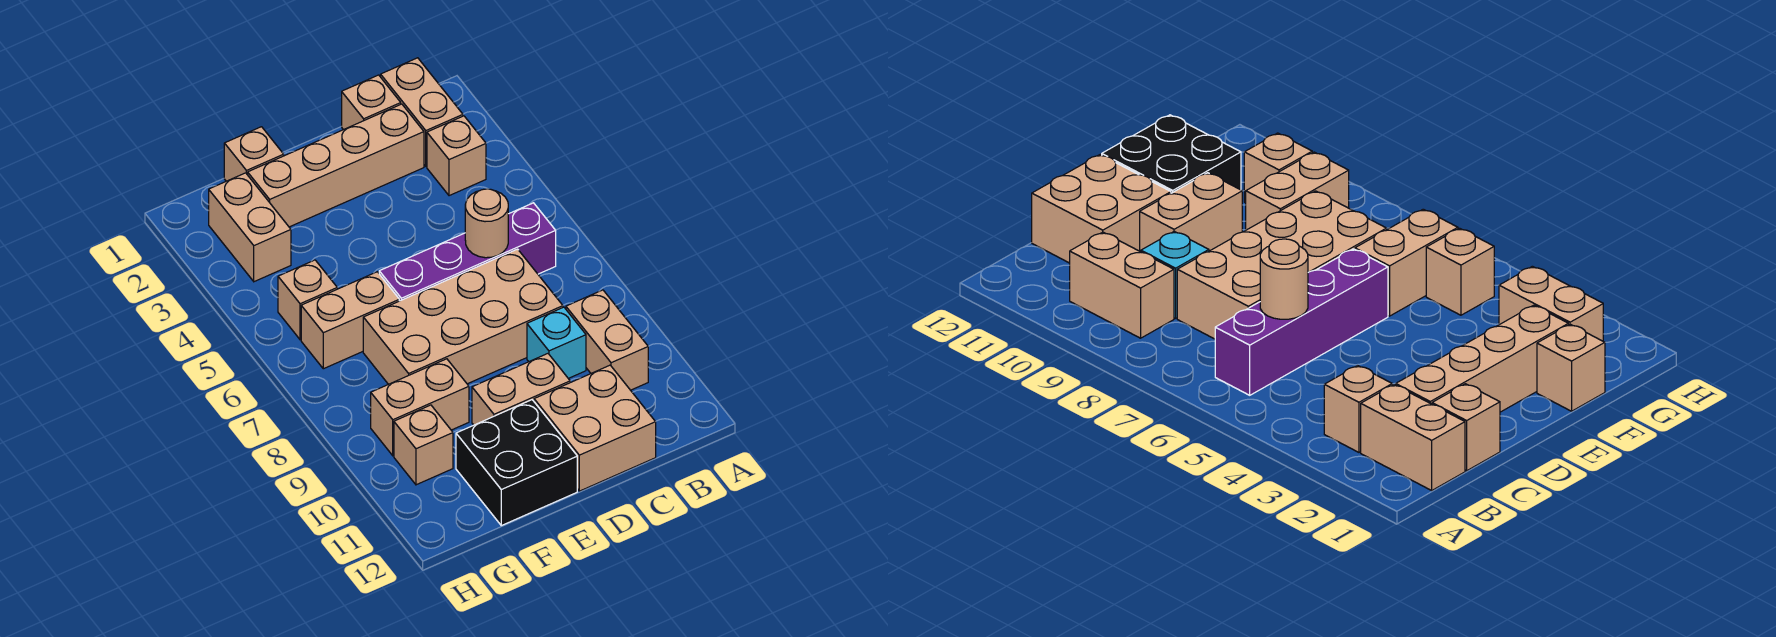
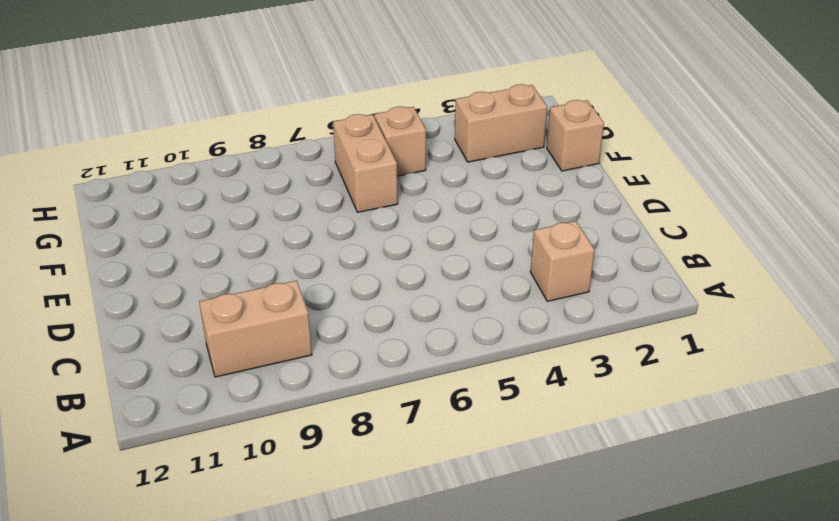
none -> tan brick B1:B2 level 1
none -> purple brick B6:E6 level 1
none -> tan brick C1 level 1

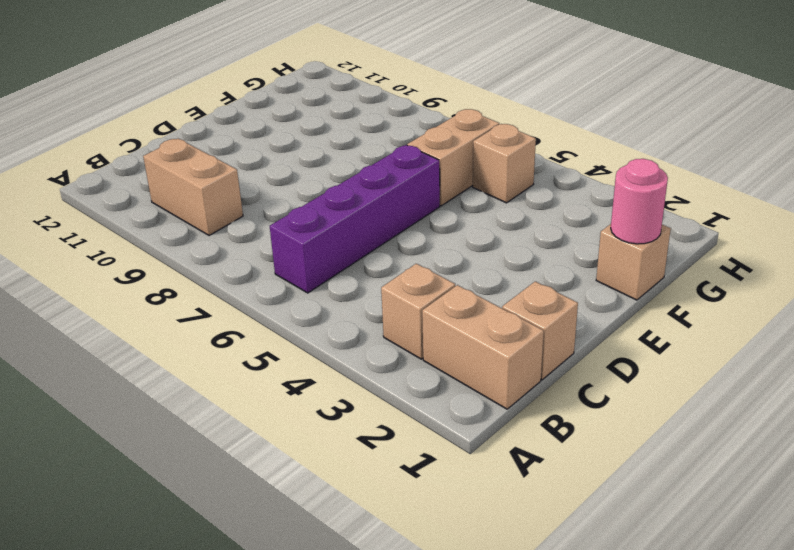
pink round brick F1 level 2 -> none
none -> tan brick C2:F2 level 1
none -> tan brick C7:F8 level 1
none -> cyan brick C9 level 1

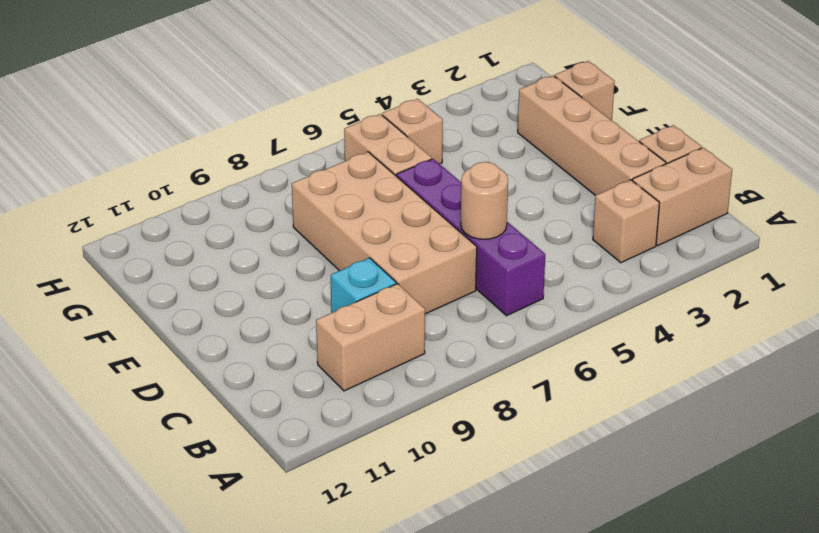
none -> tan brick C11:D12 level 1
none -> tan brick D10:E10 level 1
none -> black brick E11:F12 level 1

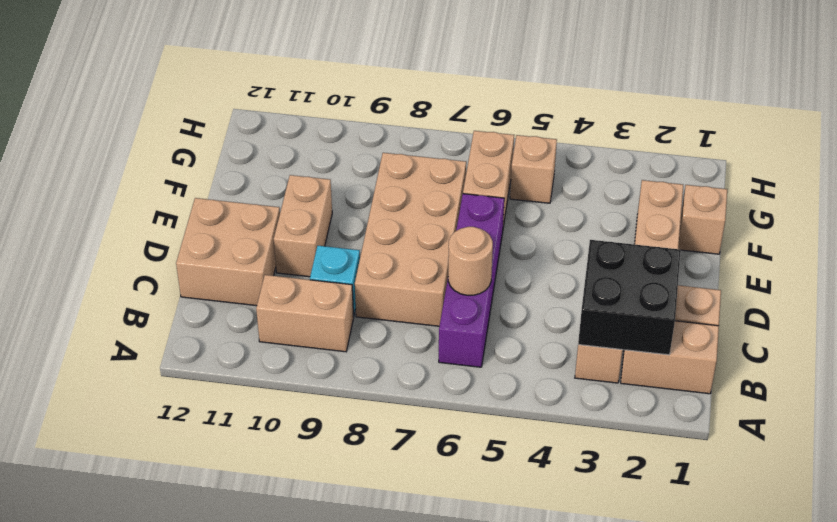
black brick B2:C3 level 2 -> black brick E11:F12 level 1
none -> tan brick F9:G9 level 1
none -> tan brick G2:G3 level 1
none -> tan brick G10 level 1

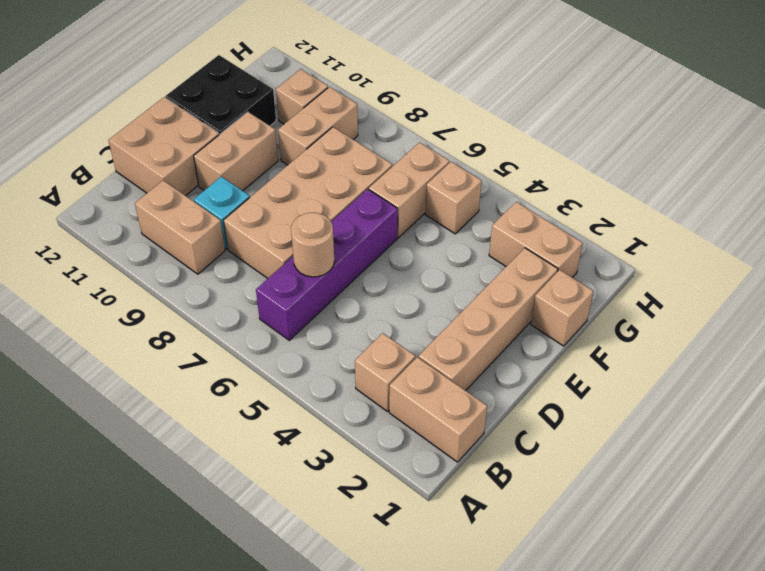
none -> tan brick C1 level 1

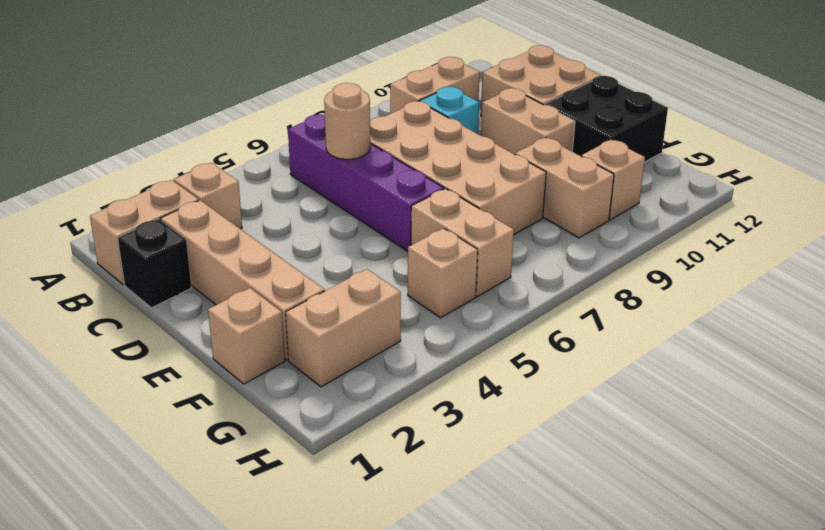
black brick C1 level 1 -> tan brick C1 level 1

